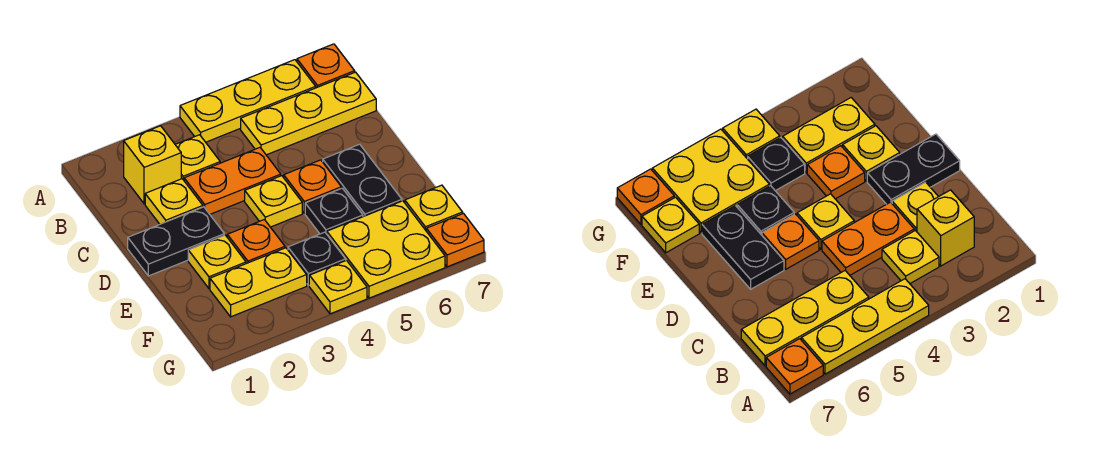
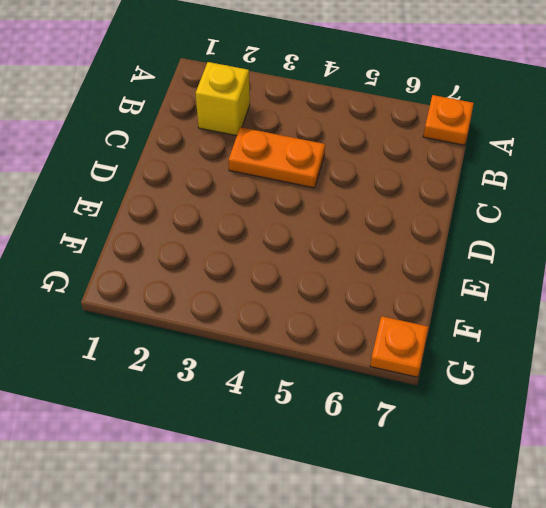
none -> yellow plate A4:A6 level 1
none -> yellow plate B3 level 1
none -> yellow plate B5:B7 level 1

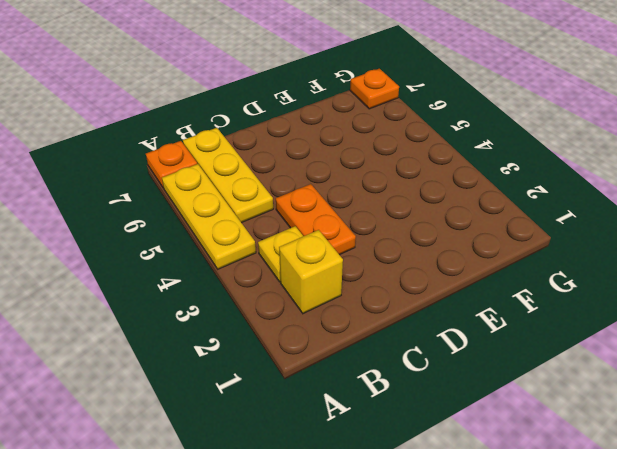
none -> yellow plate C2 level 1
none -> black plate D1:D2 level 1
none -> yellow plate D4 level 1

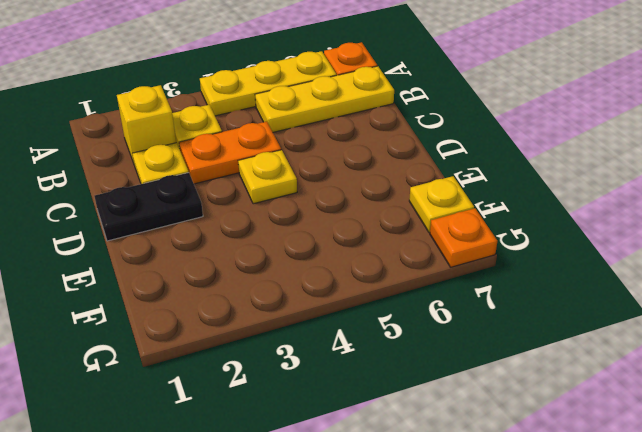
none -> orange plate D5 level 1
none -> black plate D6:E6 level 1
none -> yellow plate E2 level 1

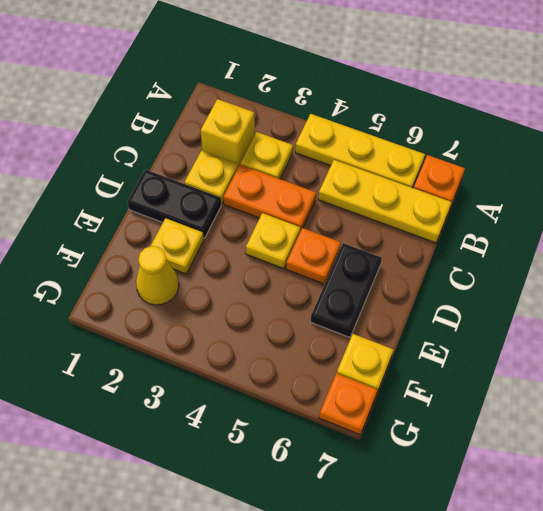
yellow cone F2 level 1 -> yellow plate F2:F3 level 1
none -> orange plate E3 level 1
none -> black plate E5 level 1
none -> black plate F4 level 1

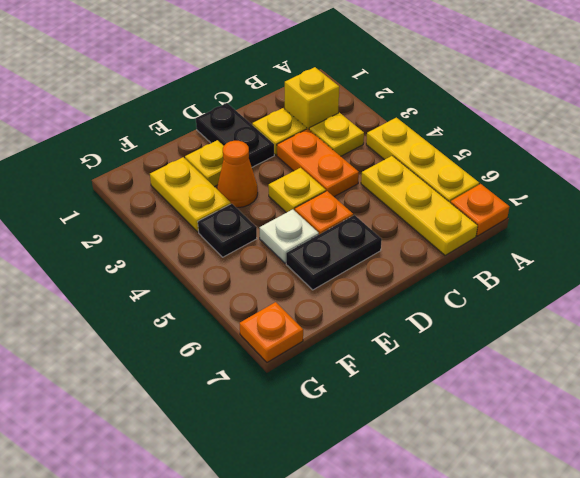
orange cone E3 level 1 -> orange plate E3 level 1
white plate E5 level 1 -> black plate E5 level 1
none -> yellow plate F5:G6 level 1
none -> yellow plate F7 level 1
none -> yellow plate G4 level 1

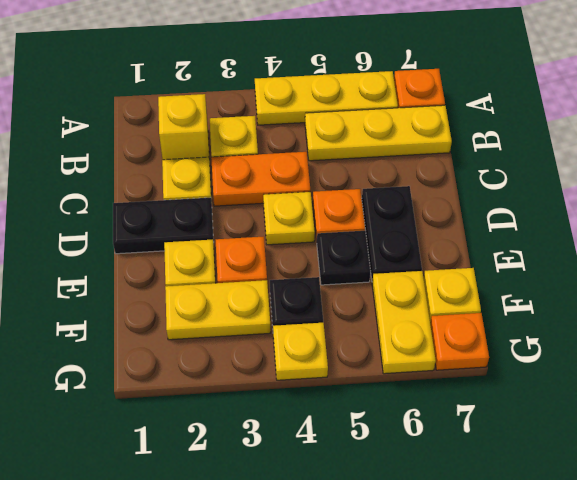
yellow plate F6:G6 level 1 -> yellow plate F5:G6 level 1

